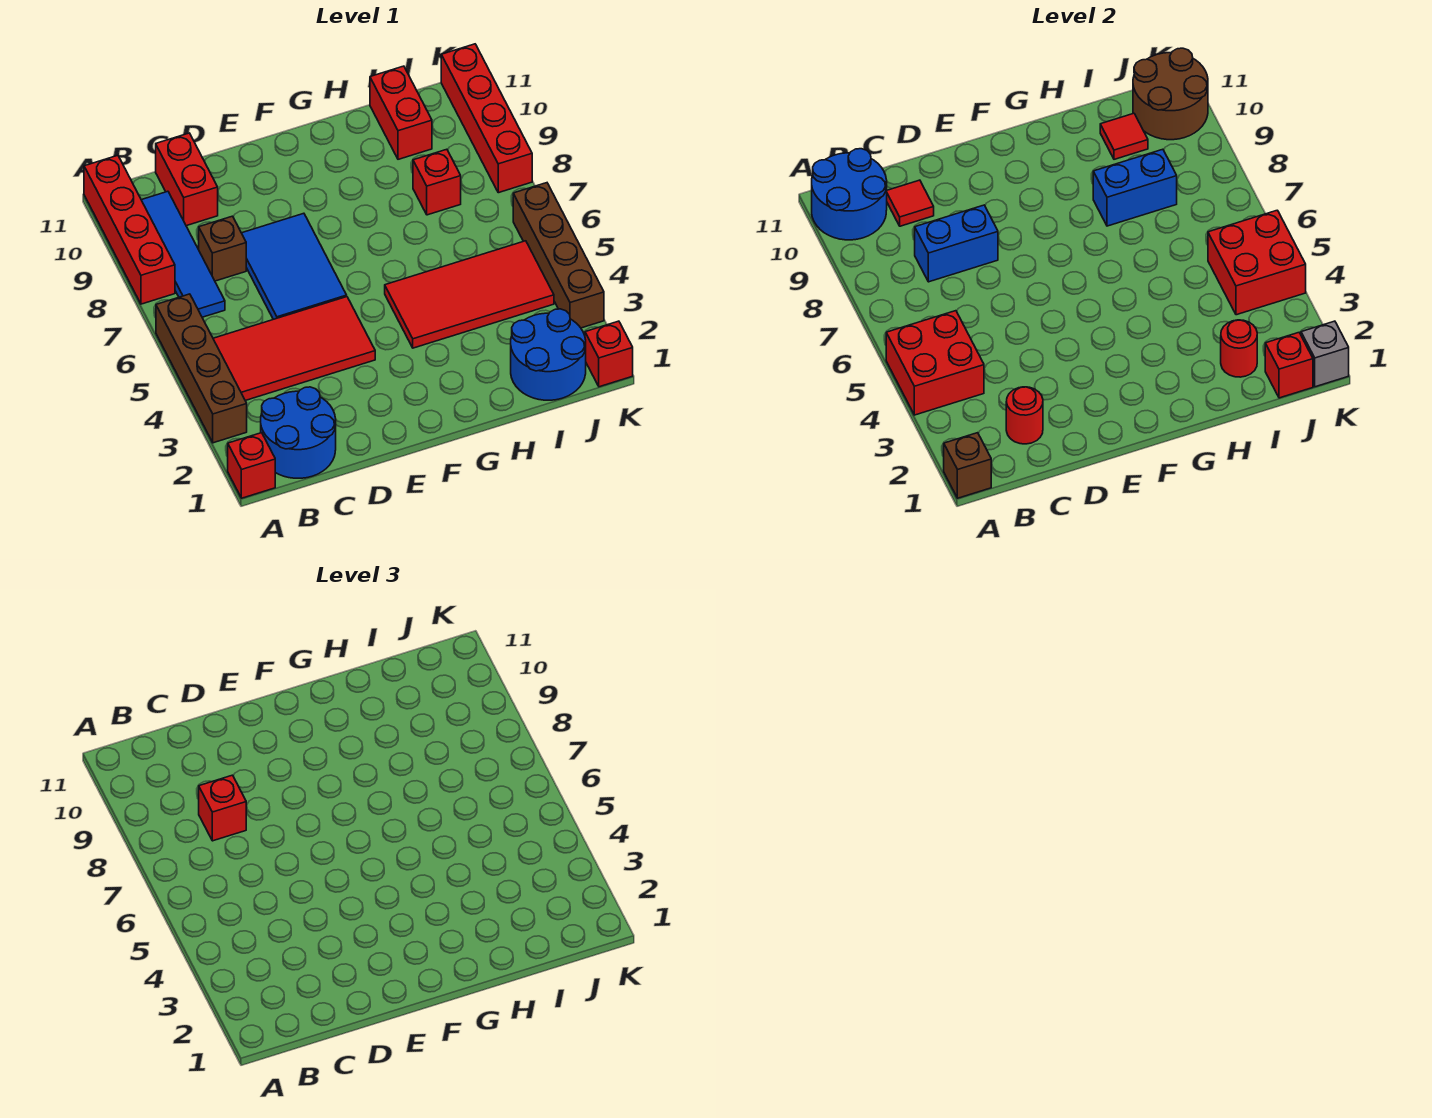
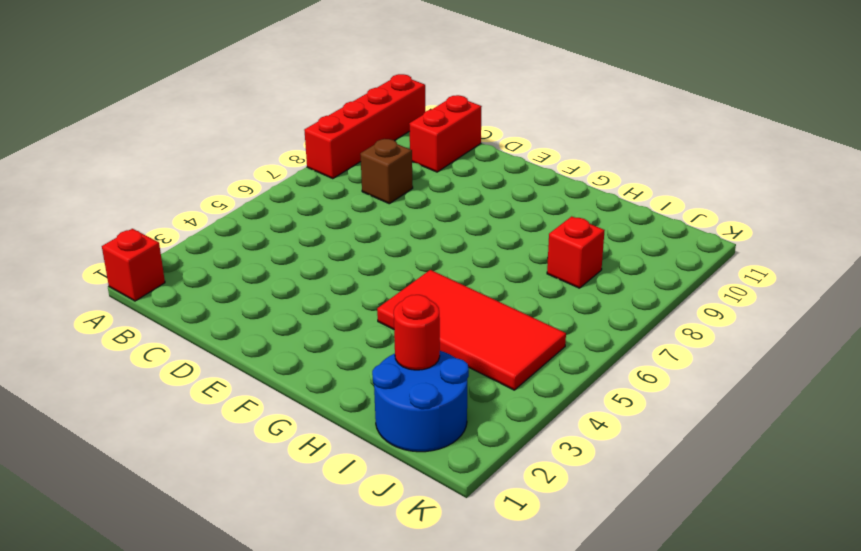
none -> brown brick A3:A6 level 1
none -> blue round brick B1:C2 level 1
none -> red tile B4:E5 level 1
none -> blue tile B7:B10 level 1

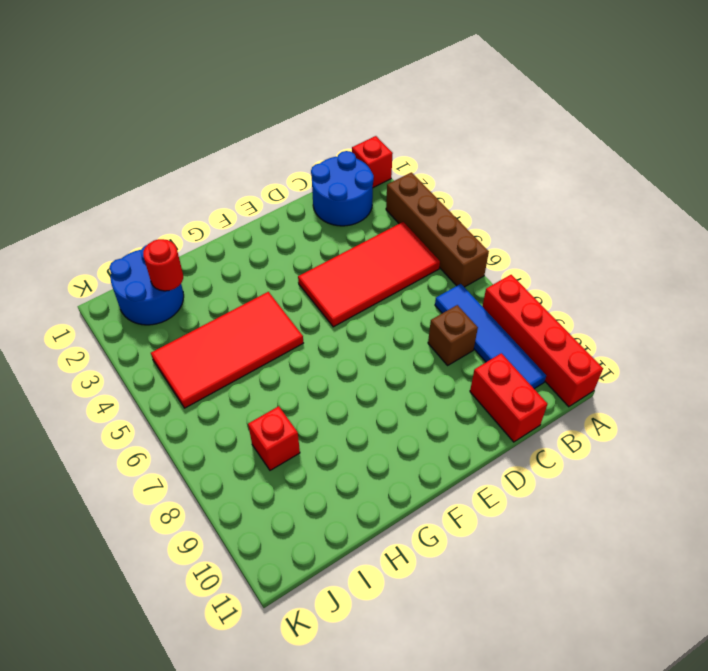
none -> blue tile D6:E8 level 1
none -> red brick I10:I11 level 1
none -> red brick K1 level 1
none -> brown brick K3:K6 level 1

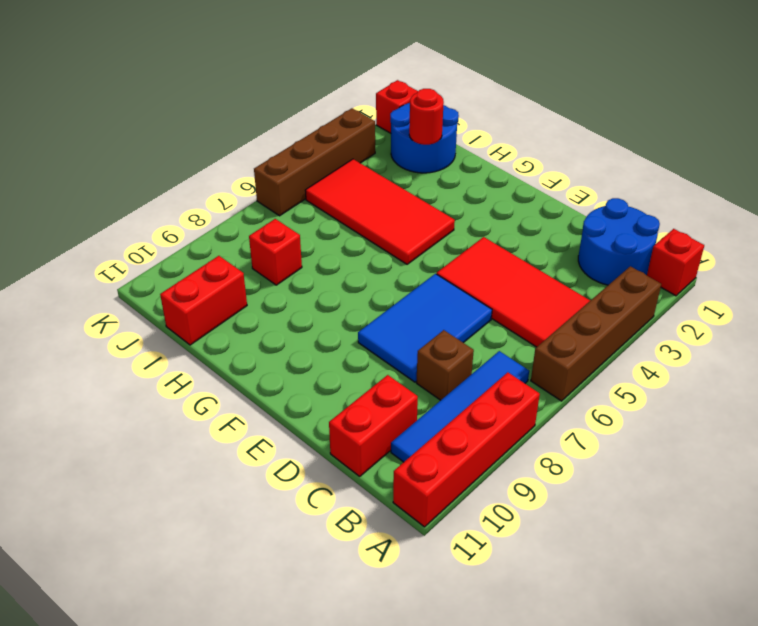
none -> red brick K8:K11 level 1
none -> brown brick A1 level 2
none -> red brick A4:B5 level 2
none -> blue round brick A10:B11 level 2

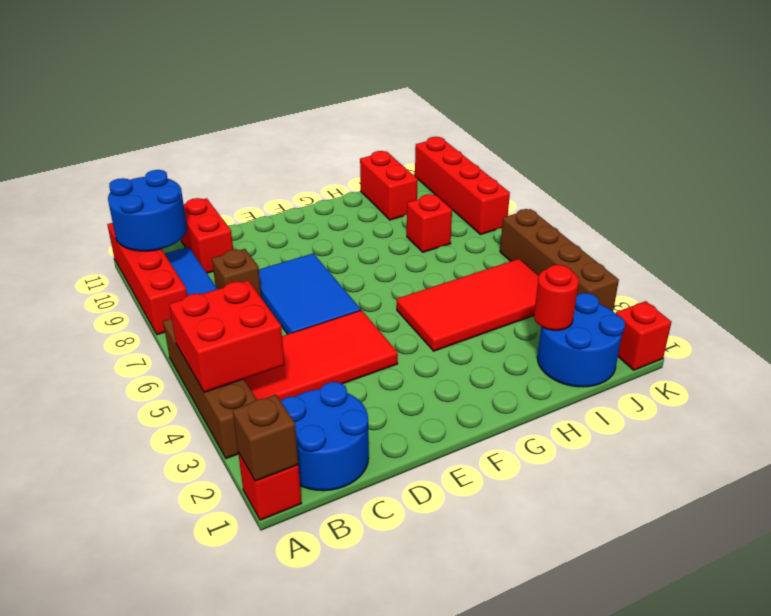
none -> red round brick C2 level 2
none -> blue brick C8:D8 level 2
none -> red tile C10 level 2
none -> blue brick H8:I8 level 2

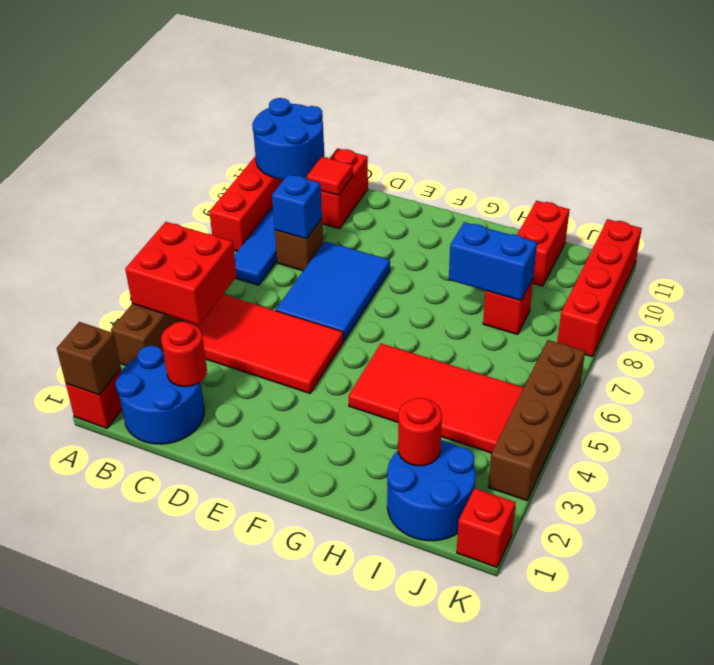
blue brick C8 level 2 -> blue brick C8:D8 level 2
none -> red tile I10 level 2
none -> red brick J1 level 2
none -> red brick J4:K5 level 2
none -> brown round brick J10:K11 level 2

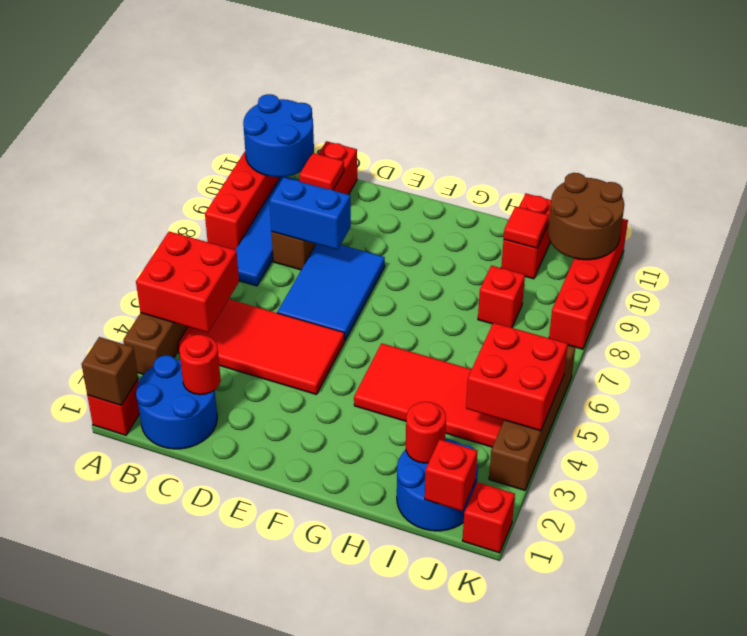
none -> blue brick H8:I8 level 2
none -> grey brick K1 level 2
none -> red brick C8 level 3

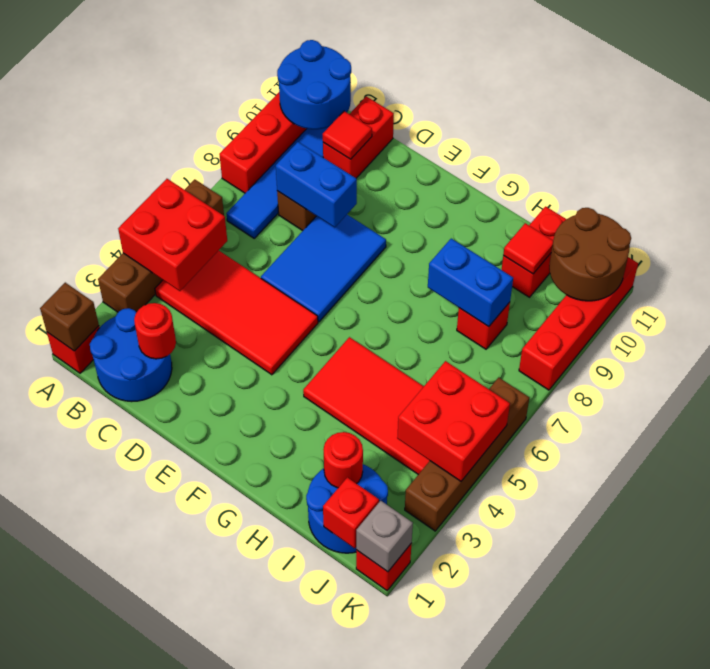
none -> red brick C8 level 3

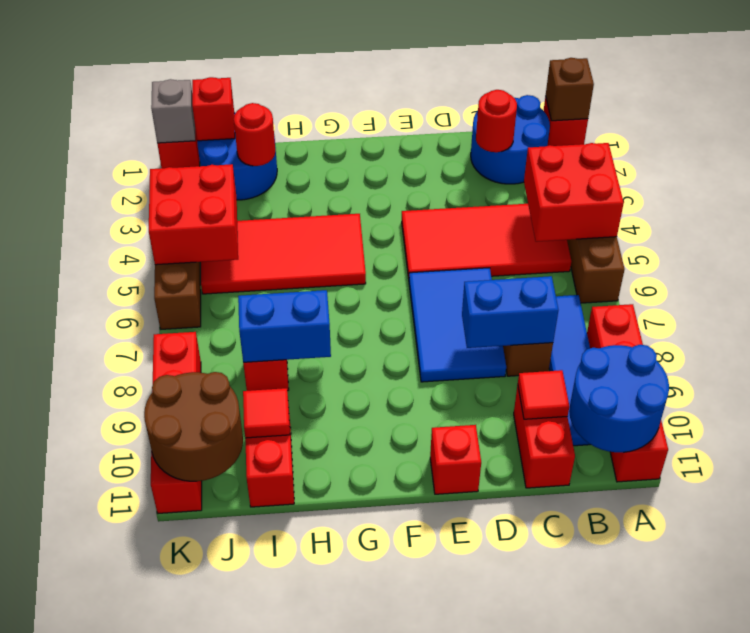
red brick E11 level 1 -> red brick C8 level 3

